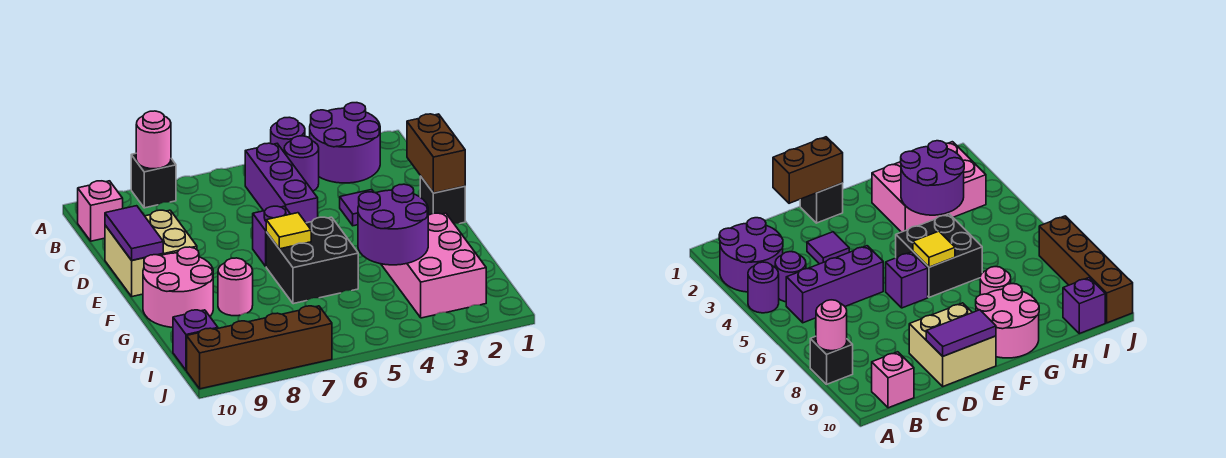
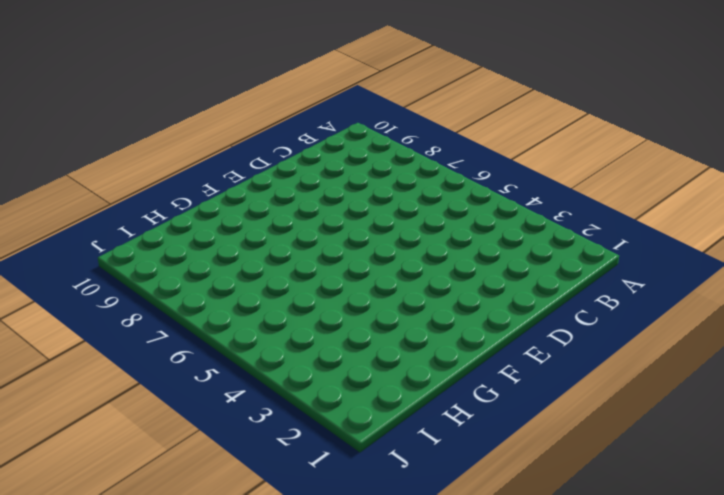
none -> purple round brick A2:B3 level 1
none -> purple round brick A4 level 1
none -> black brick A8 level 1

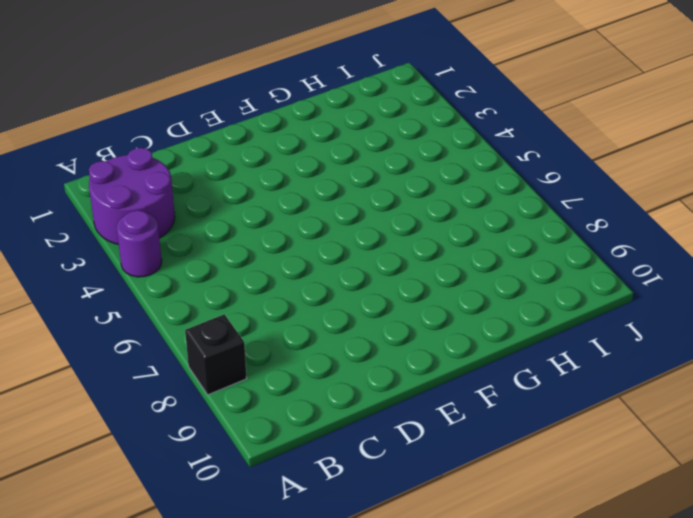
none -> purple round brick B4 level 1
none -> purple brick B5:D5 level 1
none -> pink brick B10 level 1

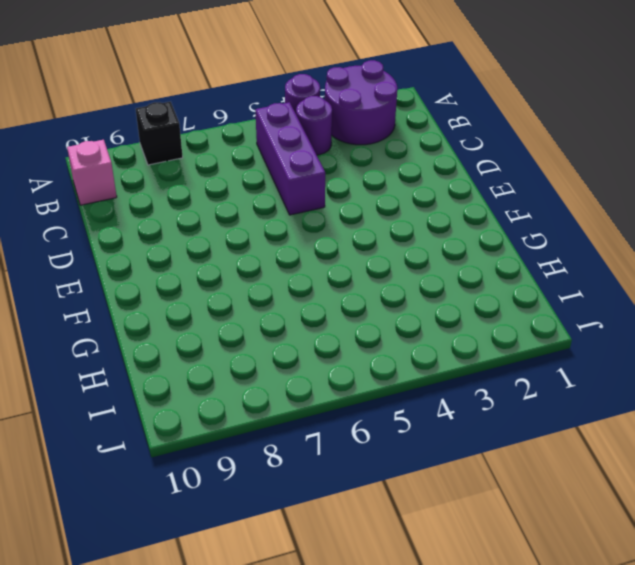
none -> purple tile D3 level 1
none -> tan brick D9:E10 level 1
none -> black brick E1 level 1

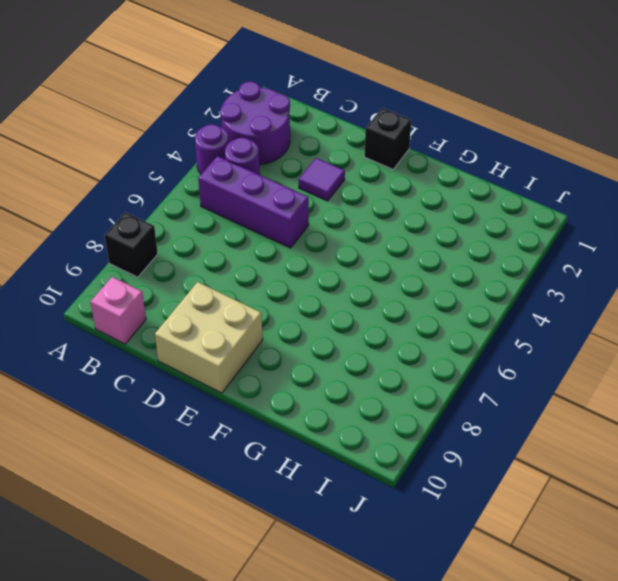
none -> purple brick E6 level 1
none -> black brick F5:G6 level 1
none -> pink round brick F9:G10 level 1

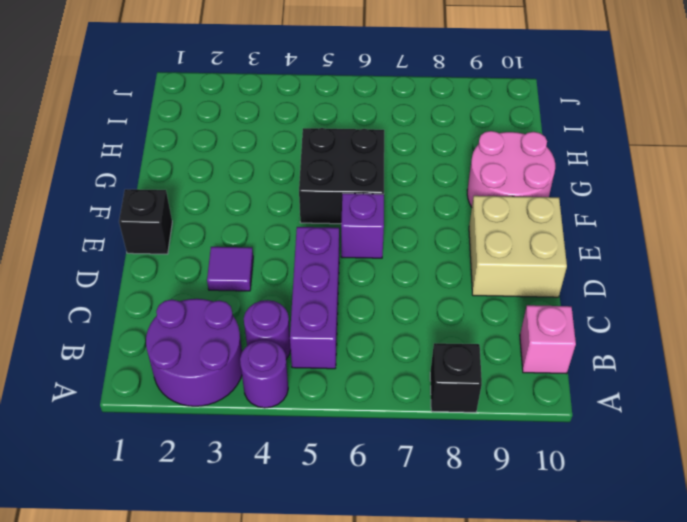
none -> pink brick G2:I3 level 1
none -> pink round brick G8 level 1
none -> purple brick I10 level 1

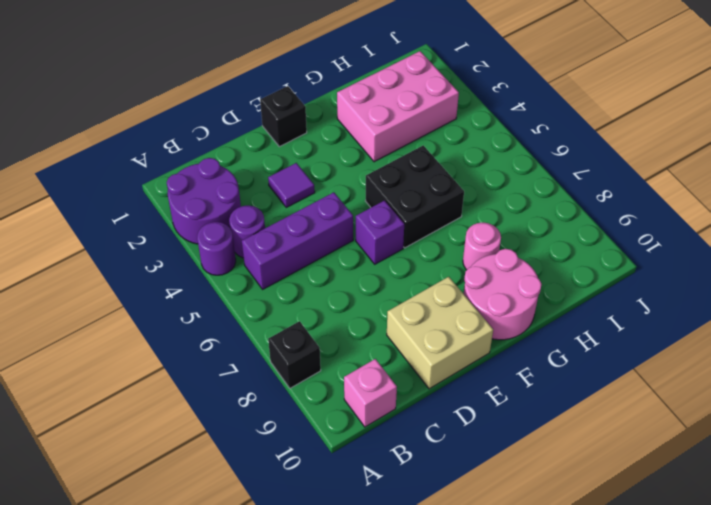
none -> purple brick I10 level 1
none -> brown brick J7:J10 level 1
none -> pink round brick A8 level 2

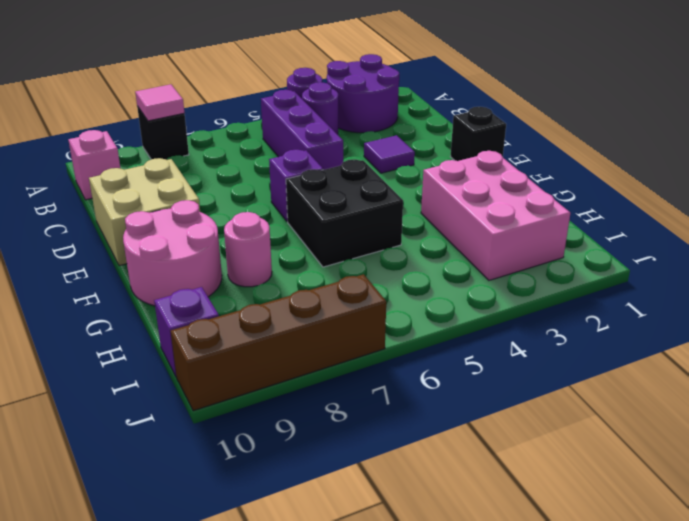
pink tile A8 level 2 -> pink round brick A8 level 2
none -> brown brick D1:E1 level 2
none -> purple tile D10:E10 level 2
none -> yellow tile F6 level 2

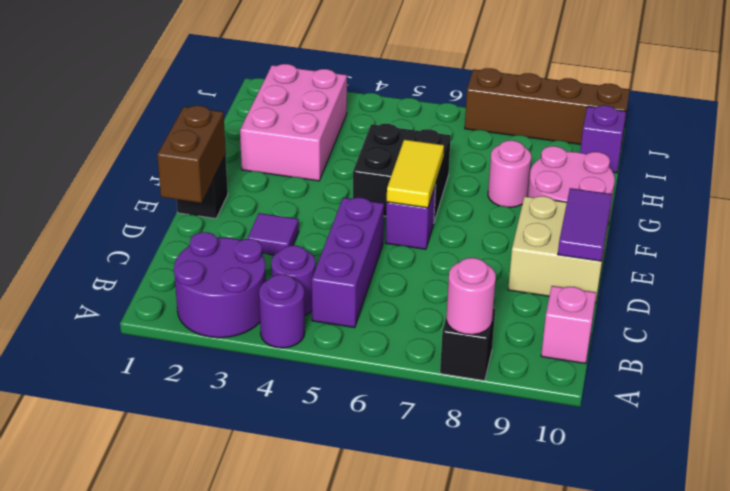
yellow tile E6:F6 level 2 -> yellow tile F6 level 2
none -> purple round brick G3:H4 level 2

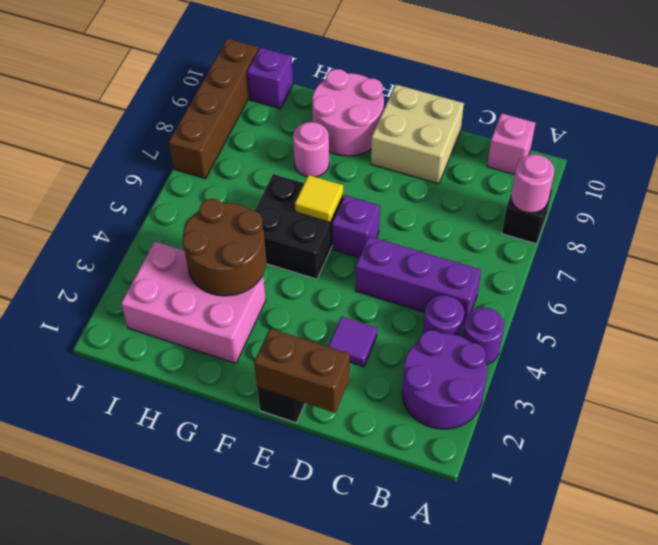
brown round brick G3:H4 level 2 -> purple round brick G3:H4 level 2
none -> purple tile D10:E10 level 2

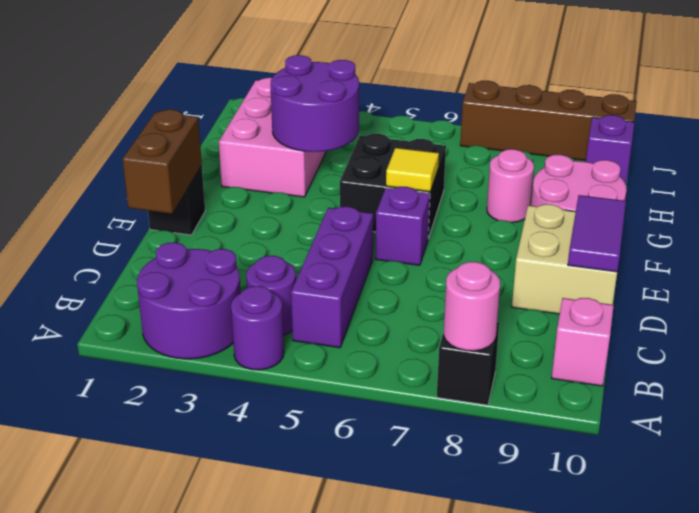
none -> purple tile D3 level 1

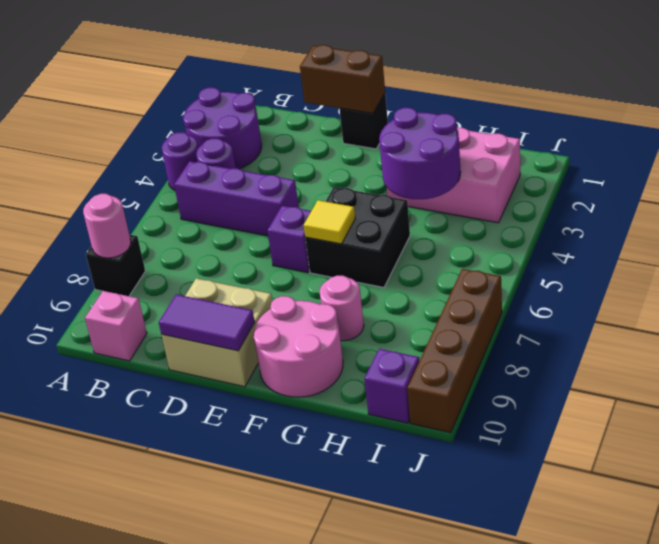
none -> purple tile D3 level 1

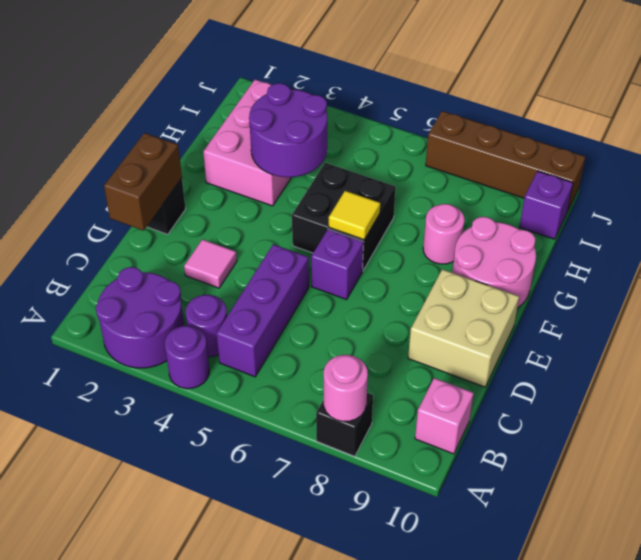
pink tile D3 level 1 -> purple tile D3 level 1
none -> purple tile D10:E10 level 2

